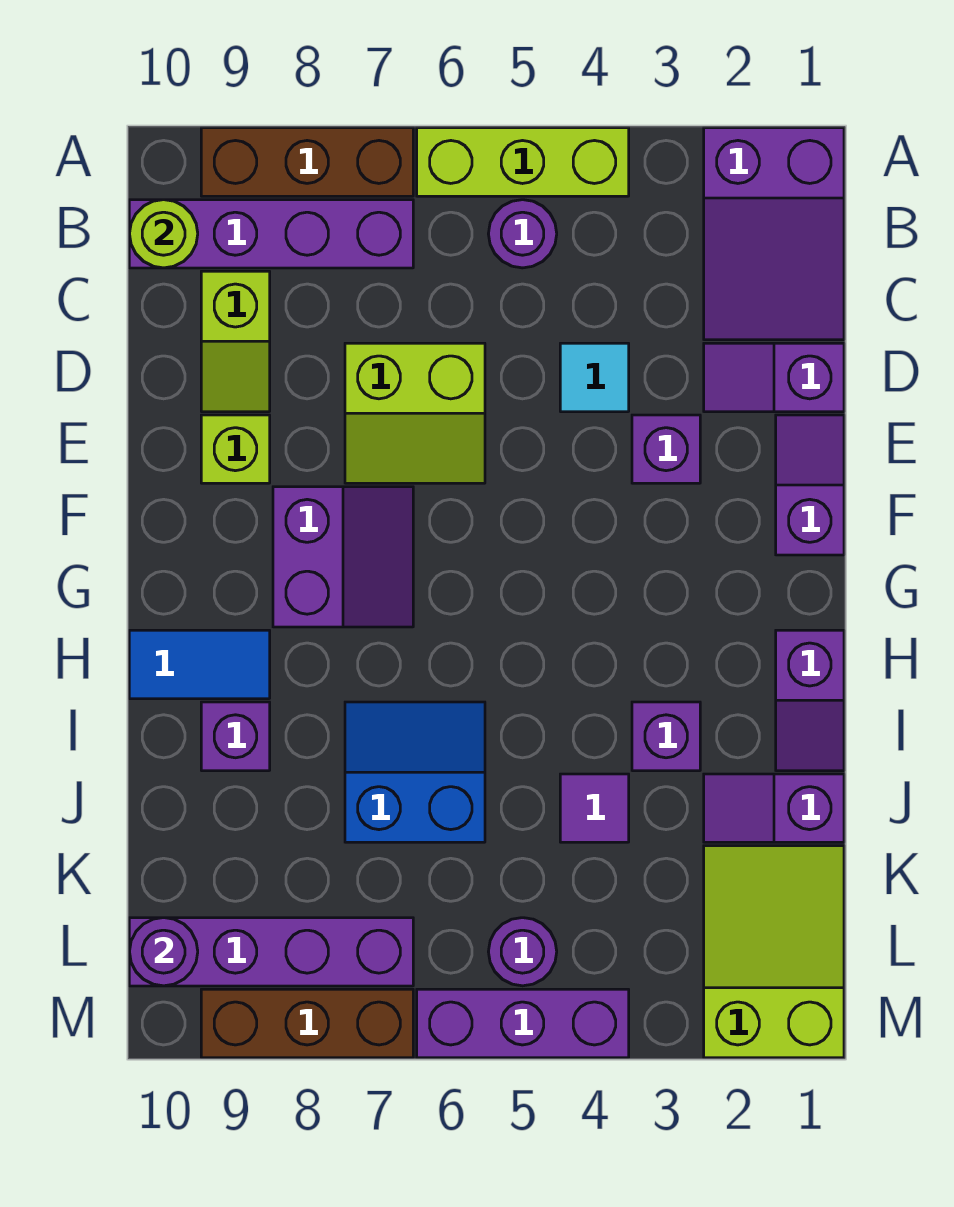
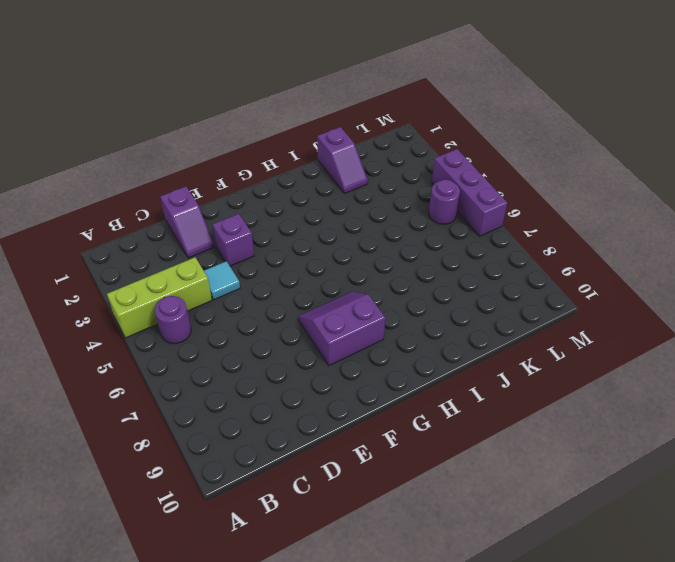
lime brick A4:C4 level 1 -> lime brick A4:A6 level 1
none -> purple slope A1:C2 level 1 top A
none -> brown brick A7:A9 level 1
none -> purple brick B7:B10 level 1

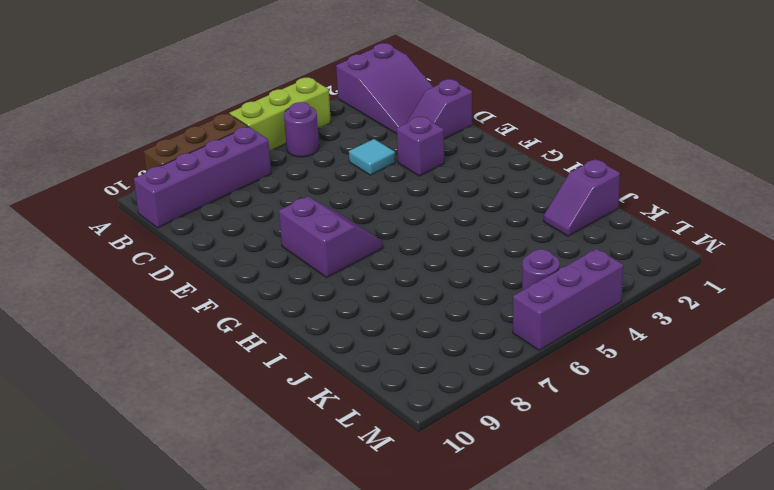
none -> lime slope C9:D9 level 1 top C
none -> lime slope D6:E7 level 1 top D
none -> purple slope E1:F1 level 1 top F

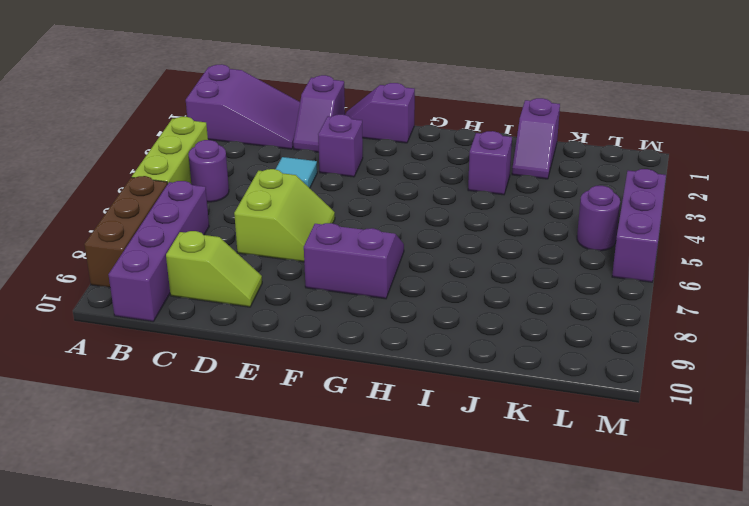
none -> lime brick E9 level 1
none -> purple slope H1:I1 level 1 top H
none -> blue tile H9:H10 level 1

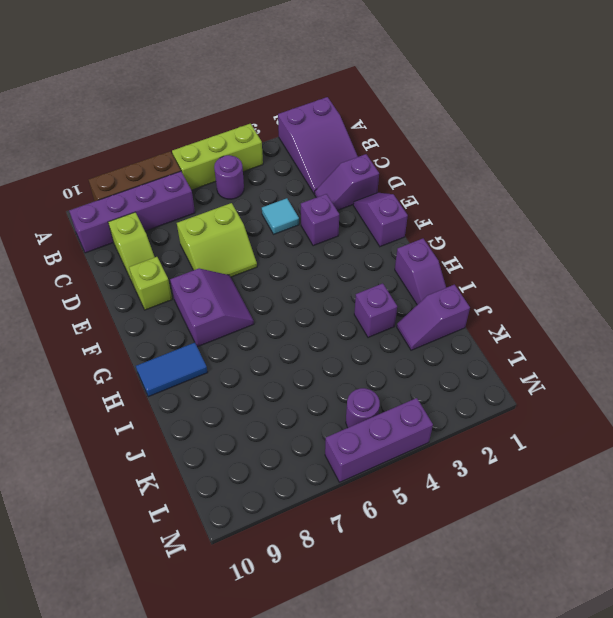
none -> blue slope I6:J7 level 1 top J
none -> purple brick I9 level 1
none -> purple tile J4 level 1

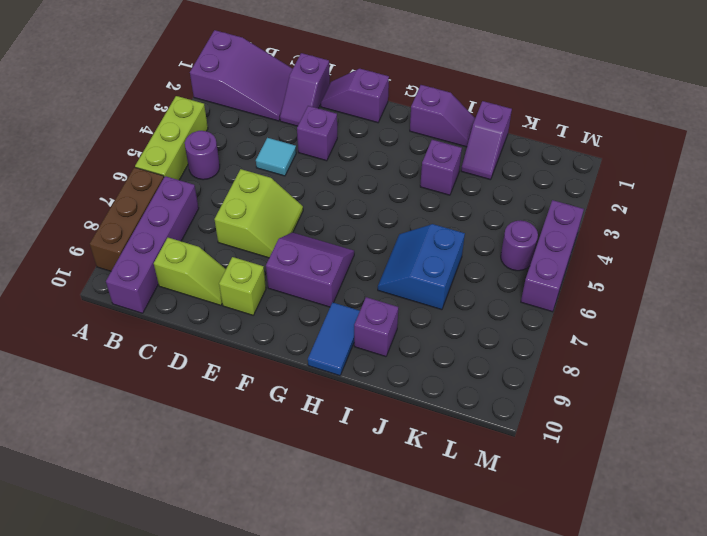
none -> purple tile J4 level 1
none -> lime slope K1:M2 level 1 top M
none -> purple brick L7:L10 level 1

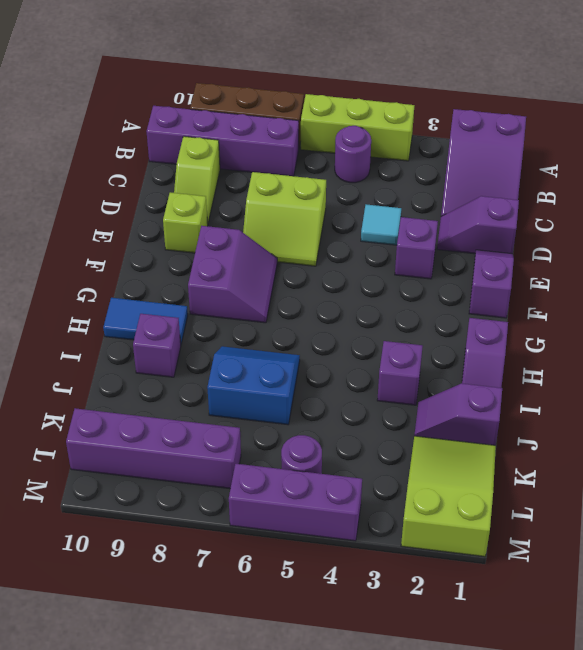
none -> purple tile J4 level 1
none -> brown brick M7:M9 level 1
none -> lime round brick B10 level 2

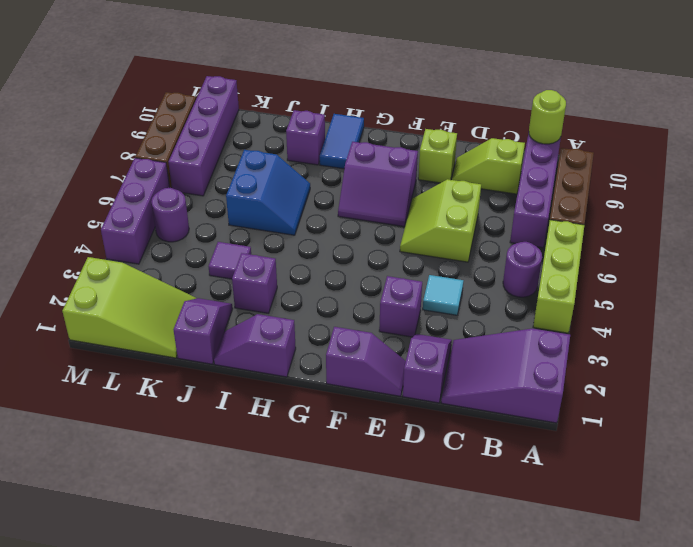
none -> purple round brick L10 level 2

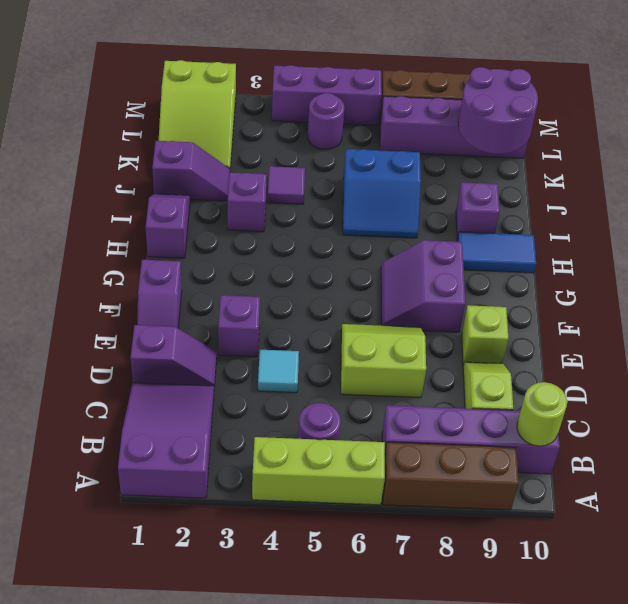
purple round brick K9:L10 level 2 -> purple round brick L10 level 2

